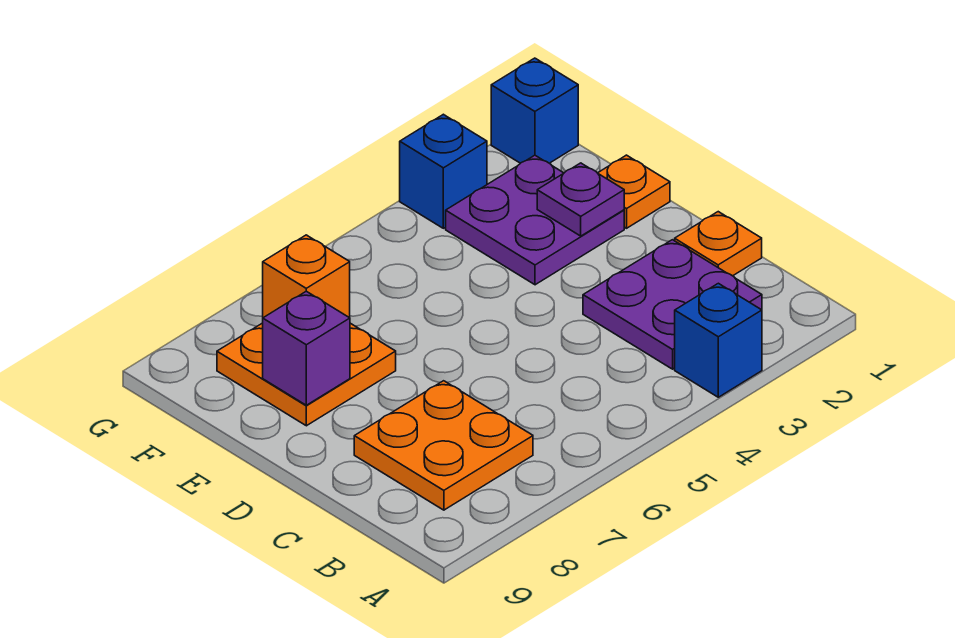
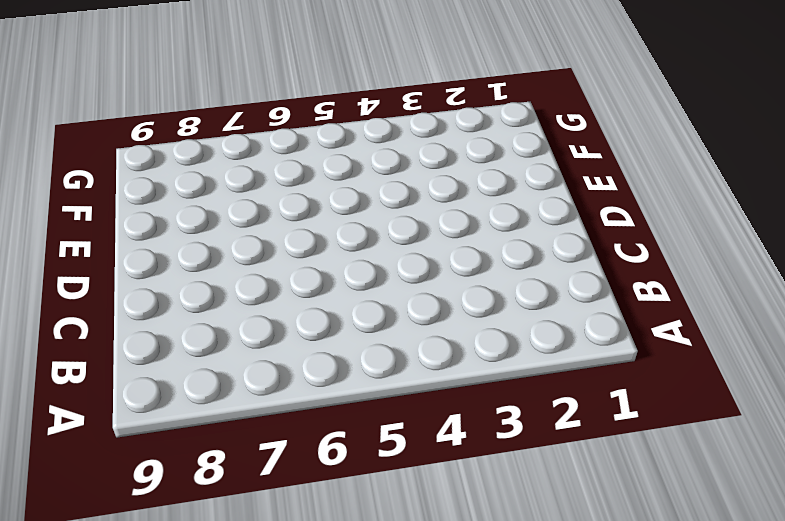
none -> blue brick A3 level 1
none -> purple plate B2:C3 level 1
none -> orange plate B7:C8 level 1

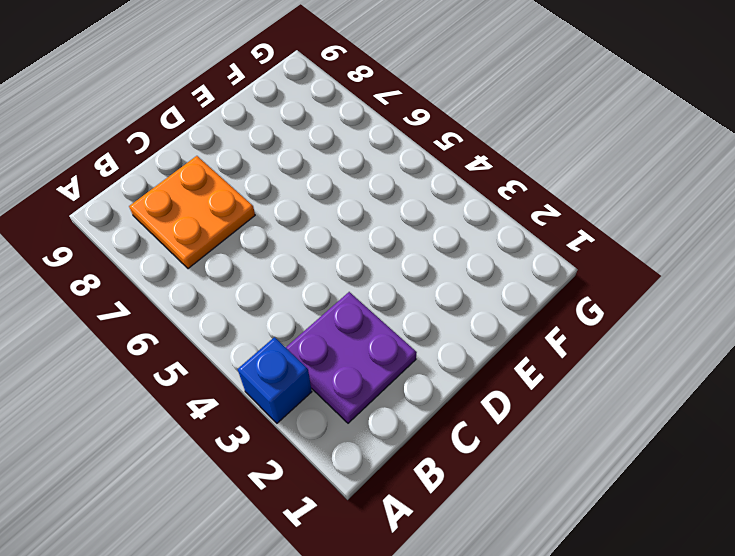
none -> orange plate C1 level 1
none -> orange plate E1 level 1
none -> purple plate E2:F3 level 1

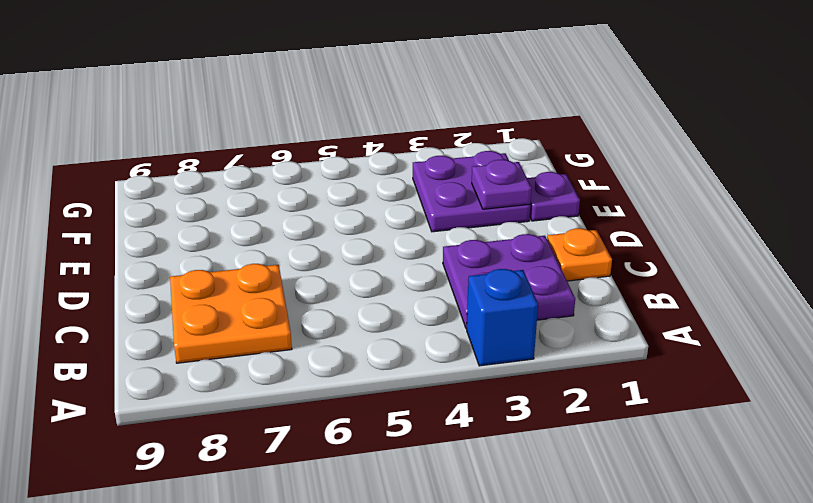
purple plate E1 level 1 -> orange plate E1 level 1
none -> orange plate E7:F8 level 1
none -> blue brick G1 level 1
none -> blue brick G3 level 1

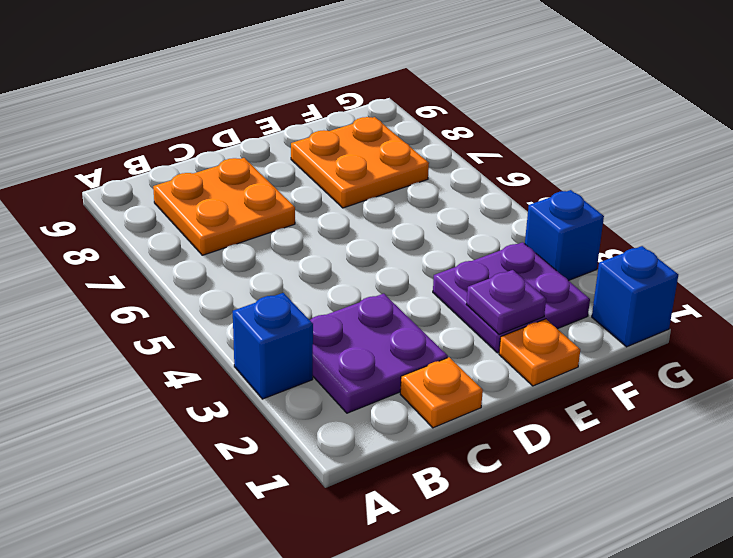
none -> purple brick E8 level 2
none -> orange brick F7 level 2

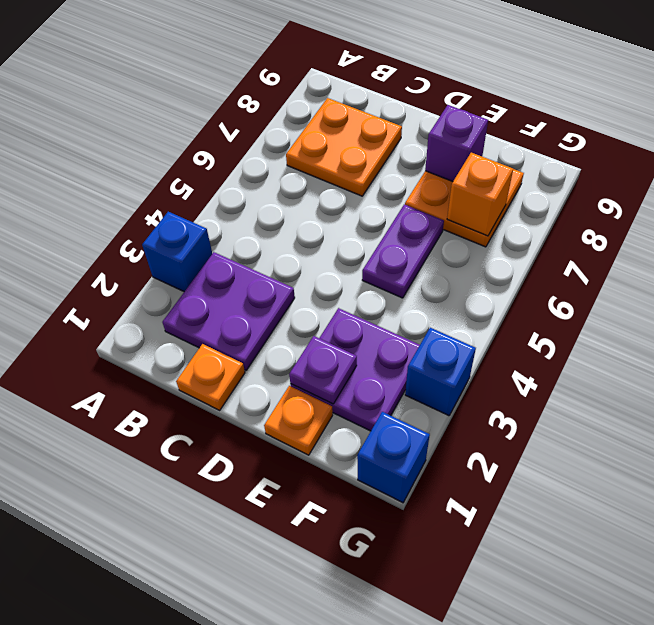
purple plate E5:E6 level 1 -> none

